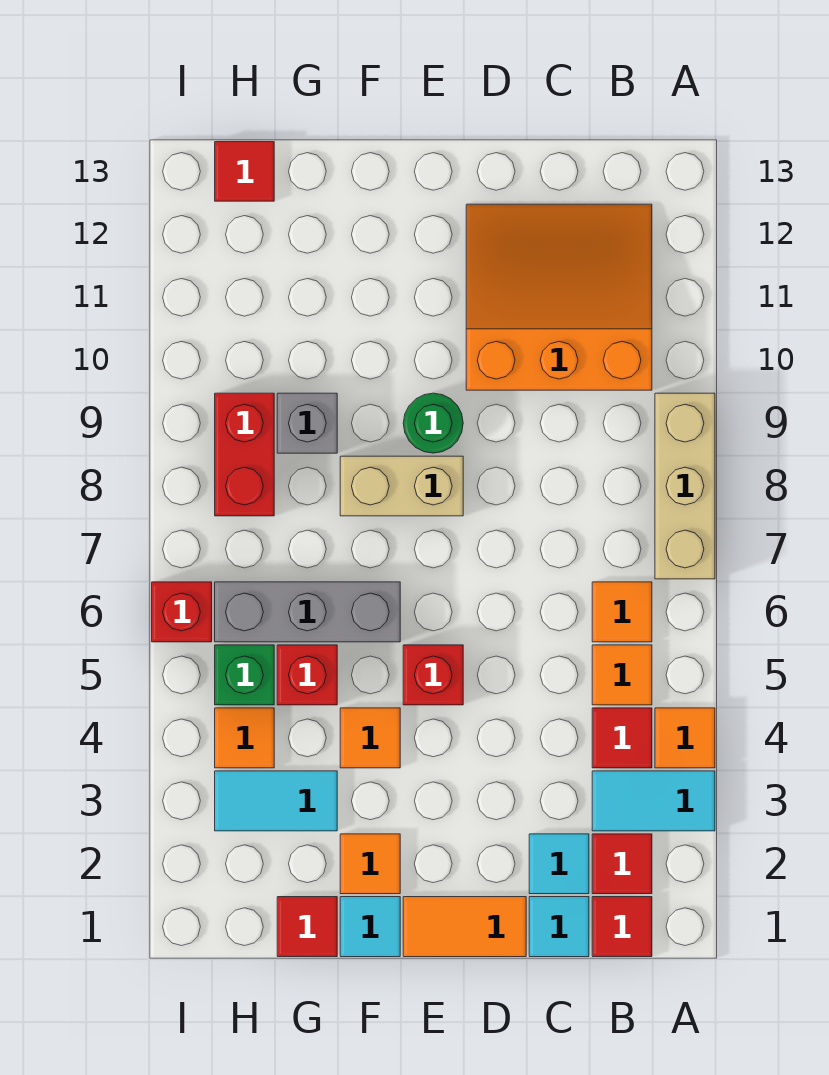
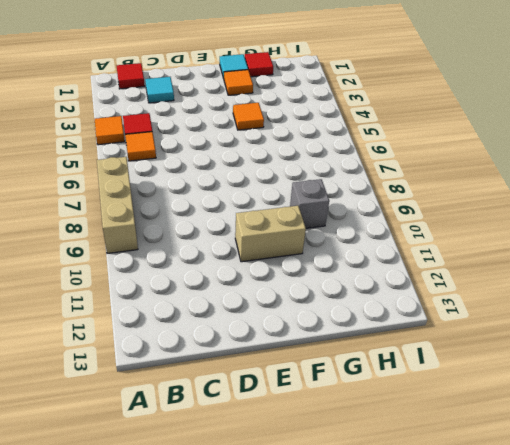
tan brick E10:F10 level 1 -> tan brick E8:F8 level 1
none -> cyan tile A3:B3 level 1
none -> red tile B2 level 1
none -> orange tile B6 level 1

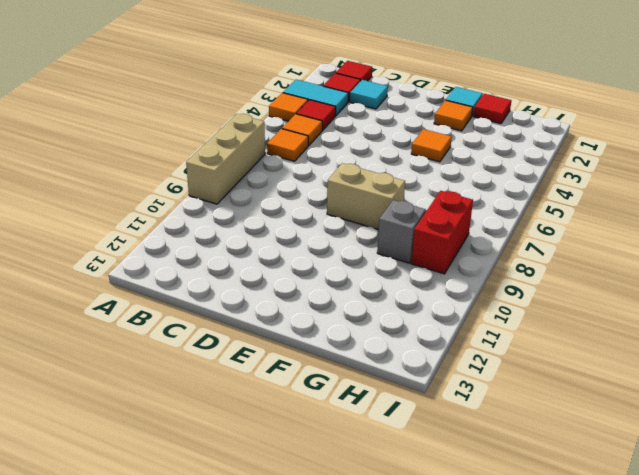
none -> orange slope B10:D12 level 1 top 10
none -> cyan tile C1 level 1
none -> orange tile D1:E1 level 1

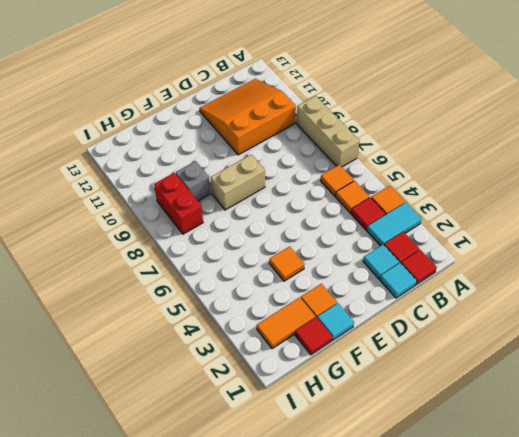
orange tile G2:H2 level 1 -> orange tile D1:E1 level 1
none -> red brick E5 level 1
none -> green round brick E9 level 1
none -> grey brick F6:H6 level 1

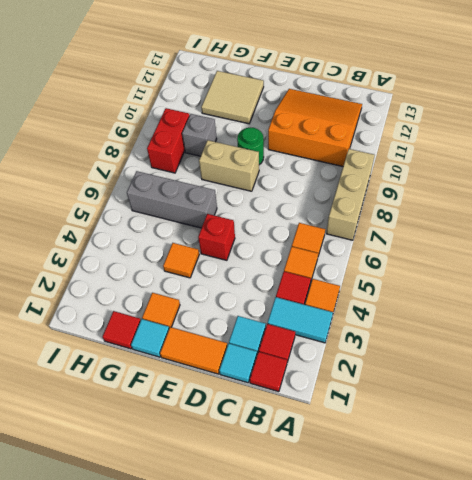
tan tile F11:G12 level 1 -> none
none -> cyan tile G3:H3 level 1
none -> red brick G5 level 1
none -> orange tile H4 level 1

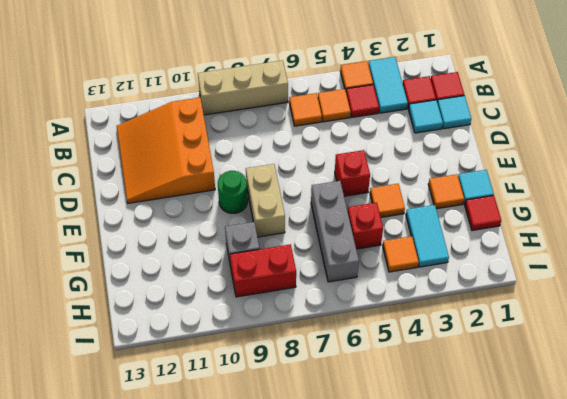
none -> orange tile D1:E1 level 1
none -> green brick H5 level 1
none -> red tile H13 level 1

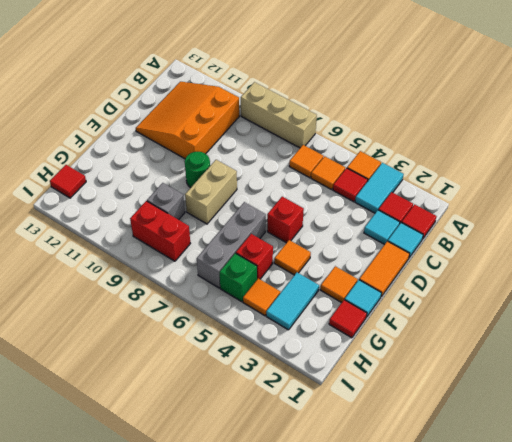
none -> red brick I6 level 1

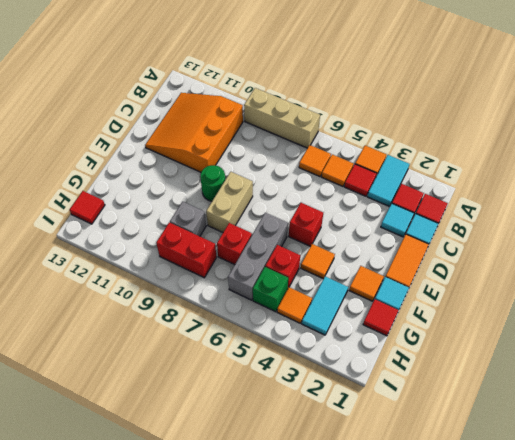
red brick G7 level 1 -> red brick I6 level 1

